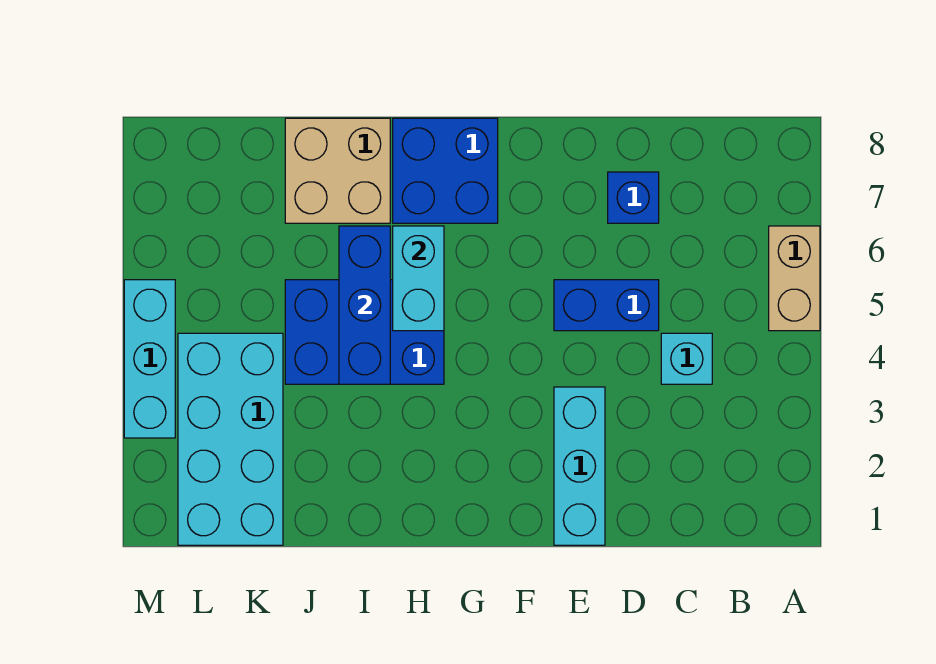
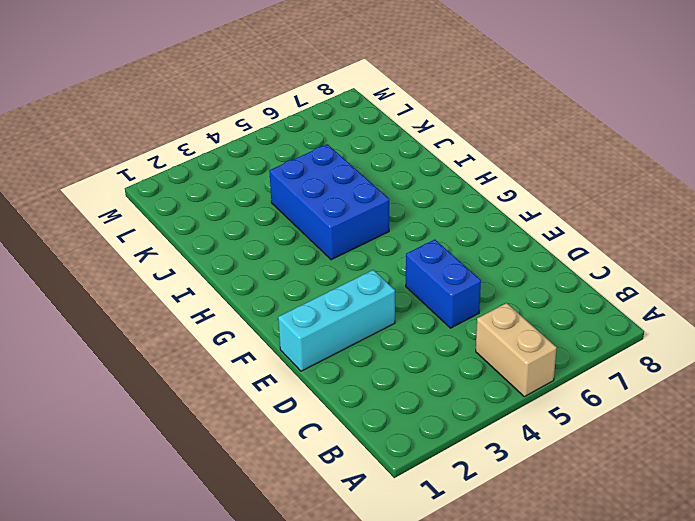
tan brick A5:B5 level 1 -> tan brick A5:A6 level 1
none -> cyan brick C4 level 1
none -> blue brick D7 level 1
none -> blue brick G7:H8 level 1

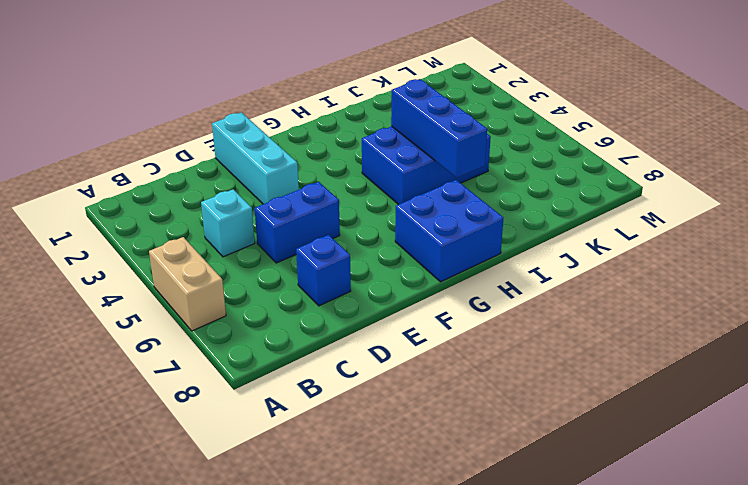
none -> tan brick I7:J8 level 1
none -> cyan brick K1:L4 level 1
none -> cyan brick M3:M5 level 1

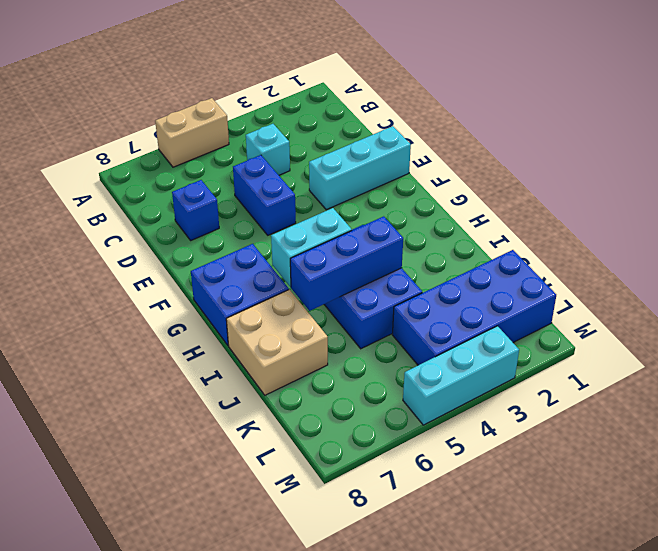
blue brick K1:L4 level 1 -> cyan brick K1:L4 level 1

